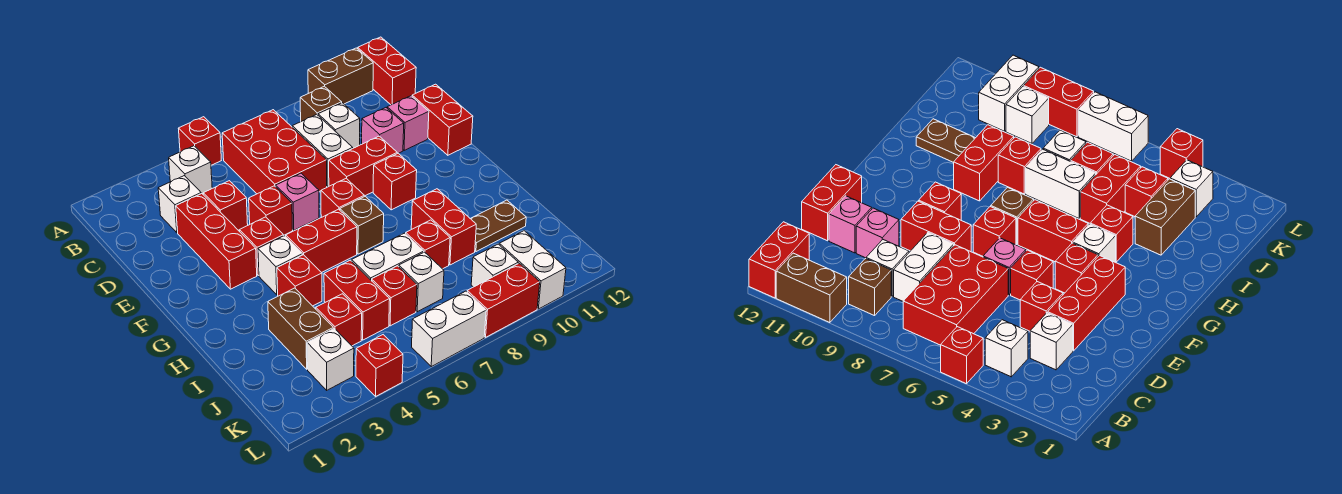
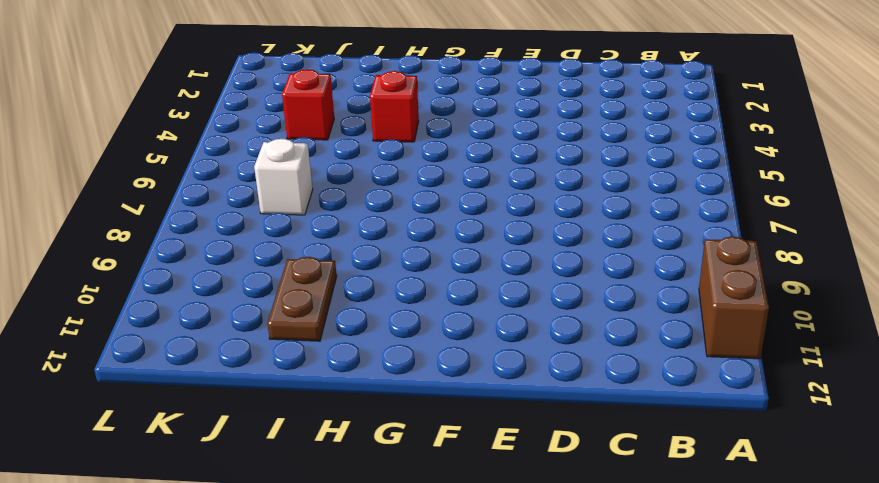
none -> red brick A5 level 1
none -> red brick A12:B12 level 1
none -> white brick B4 level 1
none -> red brick B6:D7 level 1

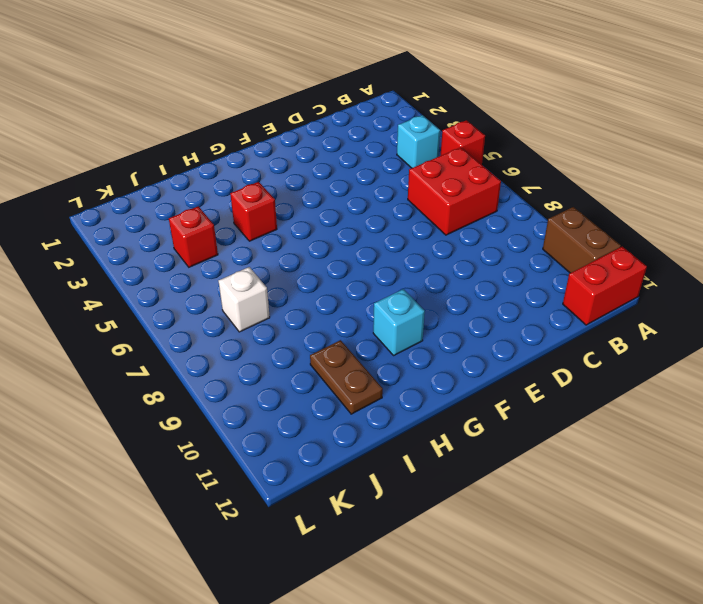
cyan brick B4 level 1 -> white brick B4 level 1
red brick B6:C7 level 1 -> red brick B6:D7 level 1
cyan brick G10 level 1 -> none
none -> brown brick B9 level 1
none -> white brick C3 level 1
none -> white brick C8:D8 level 1
none -> white brick C9 level 1

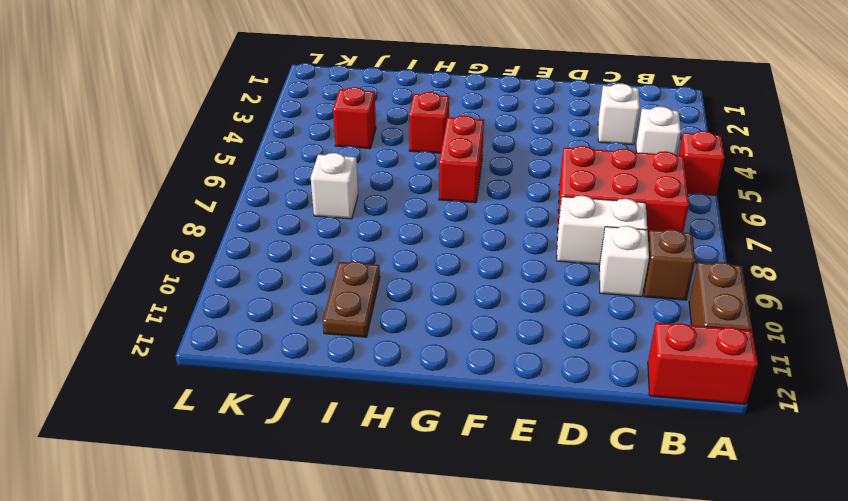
none -> red brick D3:F3 level 1
none -> red brick D4 level 1
none -> pink brick D10 level 1
none -> pink brick D11 level 1

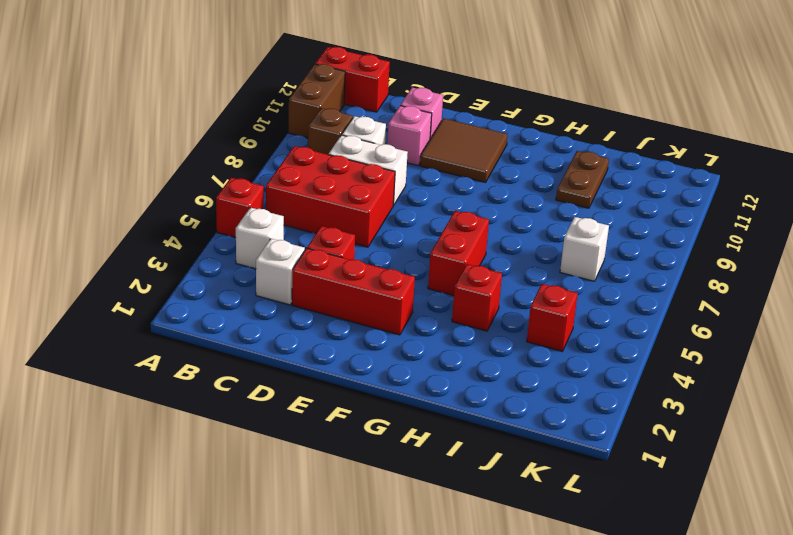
brown tile E10:F11 level 1 -> none
none -> red brick D12:E12 level 1
none -> red brick E5 level 1
none -> pink brick E6 level 1
none -> red brick E8:E9 level 1

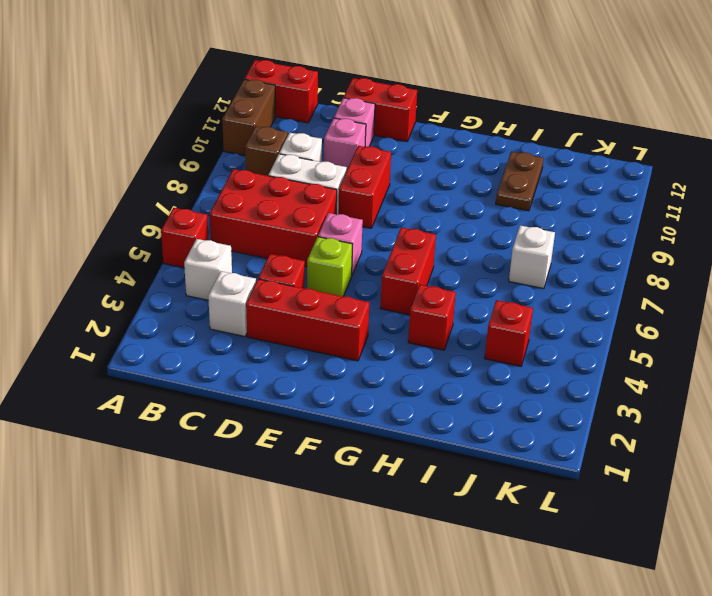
lime brick E5 level 1 -> red brick E5 level 1
none -> red brick F4 level 1
none -> red brick F7 level 1
none -> red brick F9 level 1
none -> white brick G4 level 1

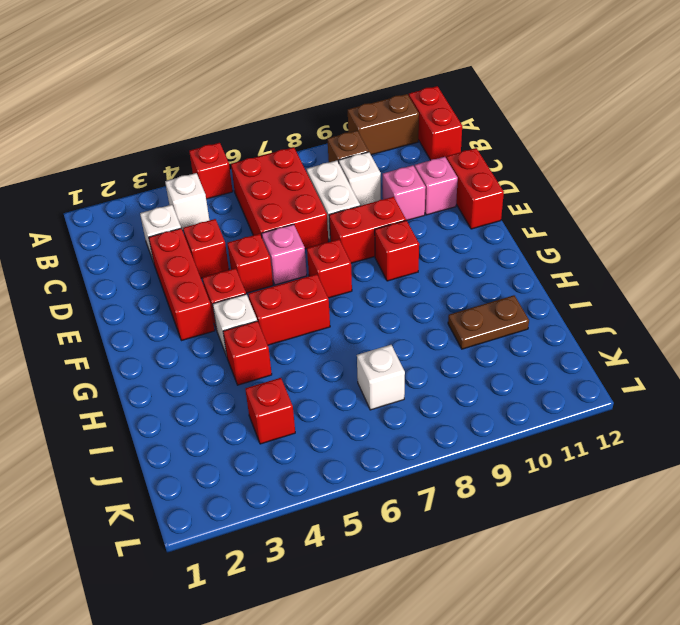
none -> brown brick G7 level 1
none -> red brick H9:I9 level 1
none -> brown brick I3:J3 level 1
none -> red brick I5:J5 level 1

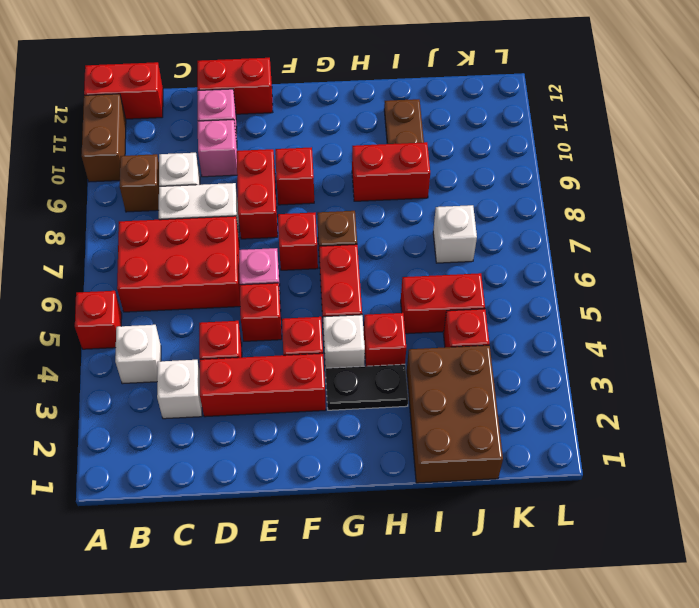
black plate G3:H3 level 1 -> none
brown brick I1:J3 level 1 -> brown brick I3:J3 level 1
none -> white brick I6:I7 level 1
none -> red brick I8 level 1
none -> red brick J6 level 1
none -> white brick K3 level 1

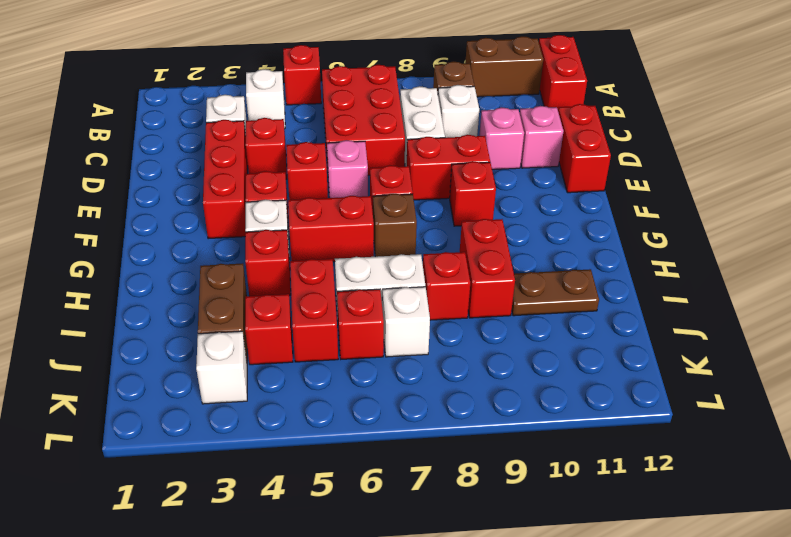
none -> white brick K9 level 1
none -> white brick K10:L10 level 1
none -> red brick L4 level 1
none -> white brick L6:L7 level 1

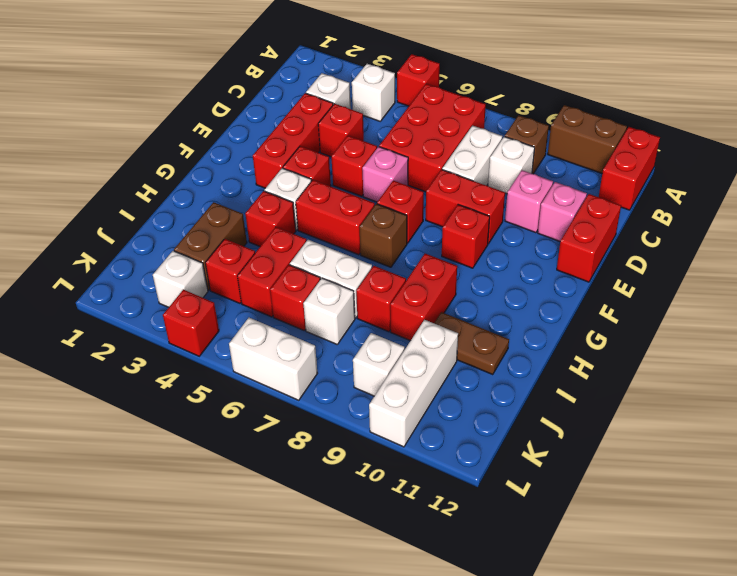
white brick J10:L10 level 1 -> white brick K10:L10 level 1
none -> red brick L8:L9 level 1

